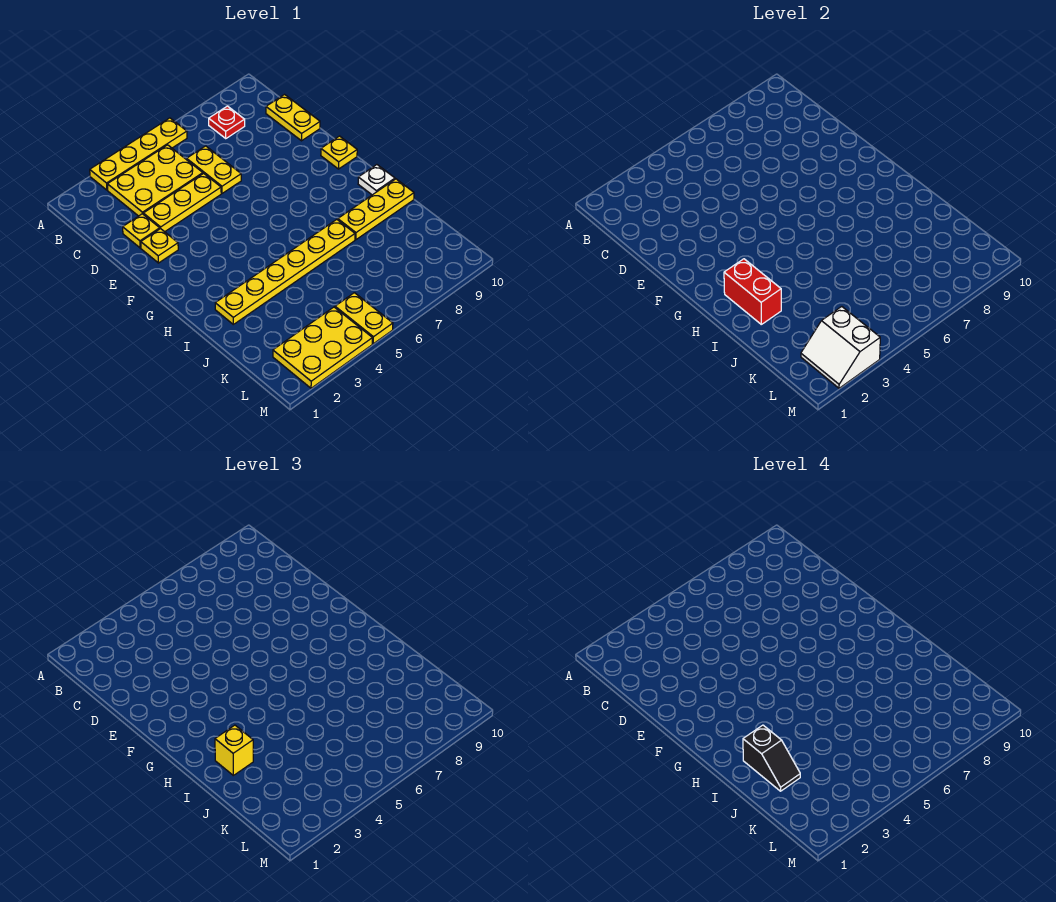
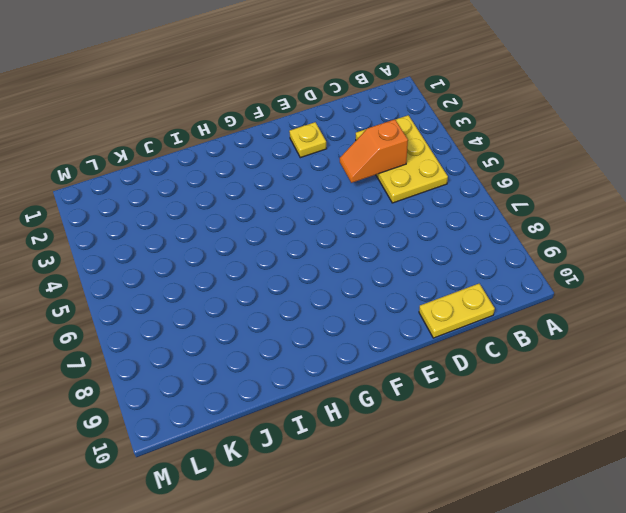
orange slope C4:D4 level 2 top C -> none
none -> yellow plate A3:A6 level 1
none -> red plate B8 level 1
none -> yellow plate C6:D6 level 1

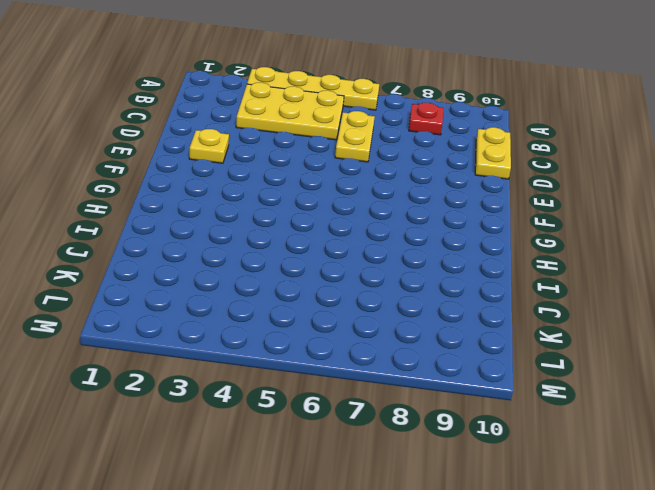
none -> yellow plate D2 level 1
none -> yellow plate D3:D5 level 1
none -> yellow plate F10 level 1

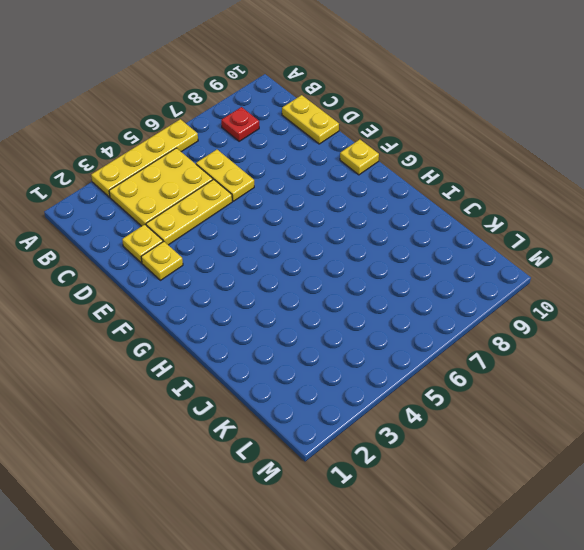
none -> white plate H10 level 1
none -> yellow plate I2:I7 level 1
none -> yellow plate I8:I10 level 1

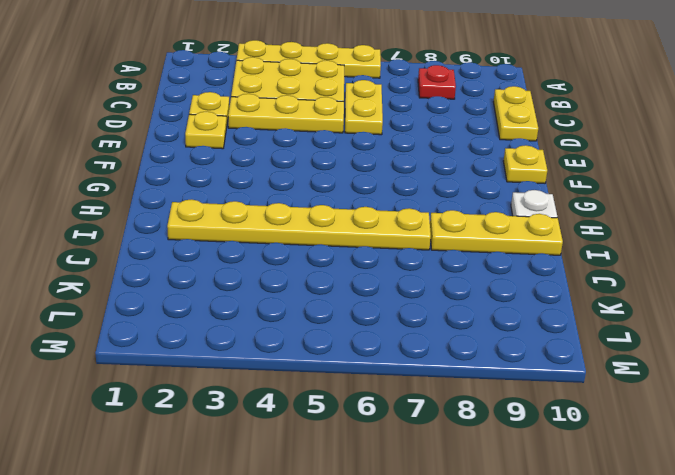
none -> yellow plate L2:M4 level 1
none -> yellow plate L5:M5 level 1
none -> red brick H2:I2 level 2

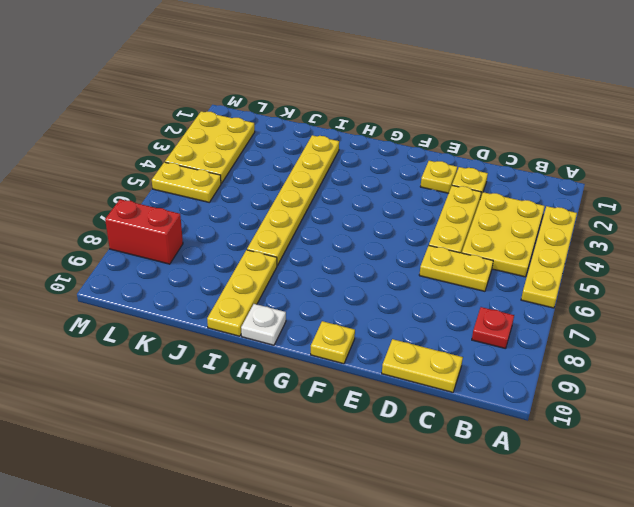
red brick L8:M8 level 1 -> red brick H2:I2 level 2
none -> white slope L2:M3 level 2 top 3
none -> yellow brick I2 level 3
none -> black slope I2:J2 level 4 top I

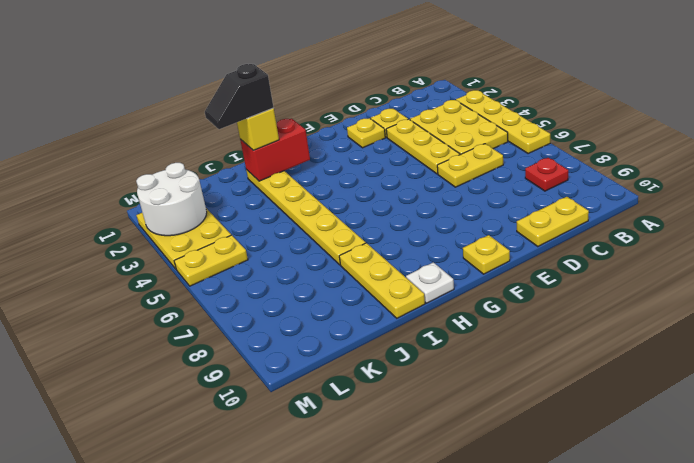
white round brick L2:M3 level 2 -> white slope L2:M3 level 2 top 3

